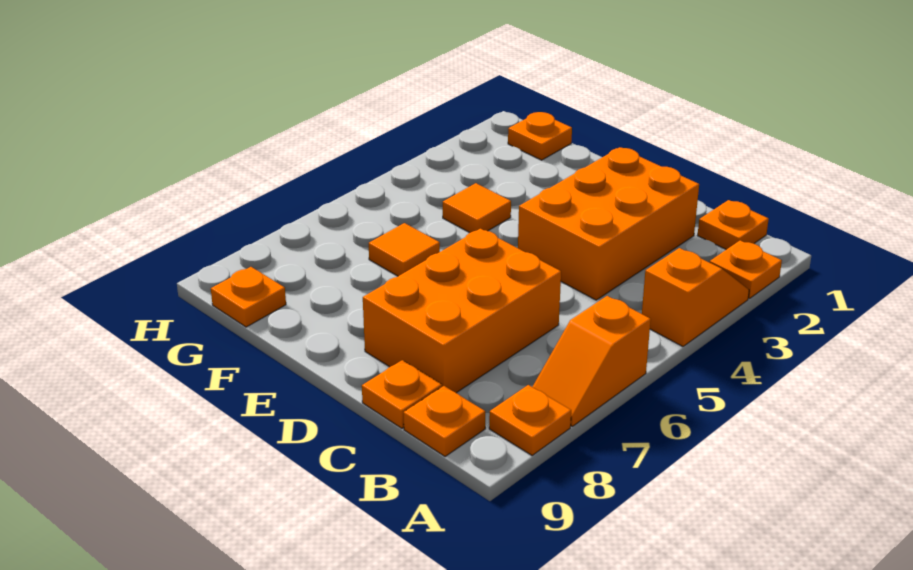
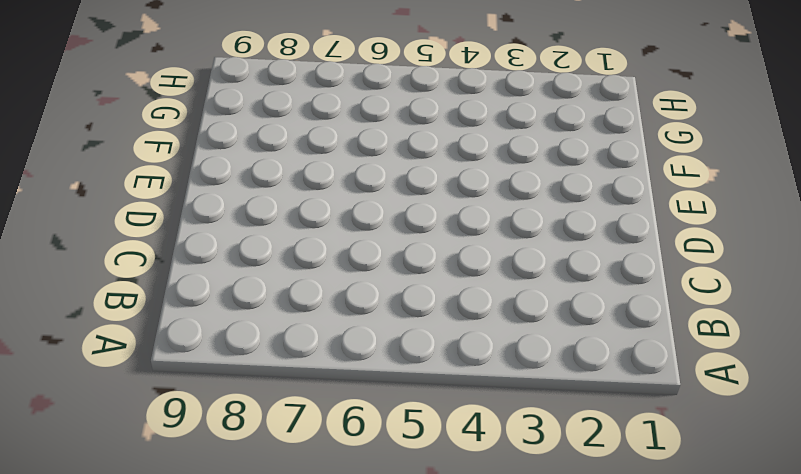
none -> orange plate A2 level 1
none -> orange slope A3:A4 level 1 top 4
none -> orange slope A6:A7 level 1 top 6

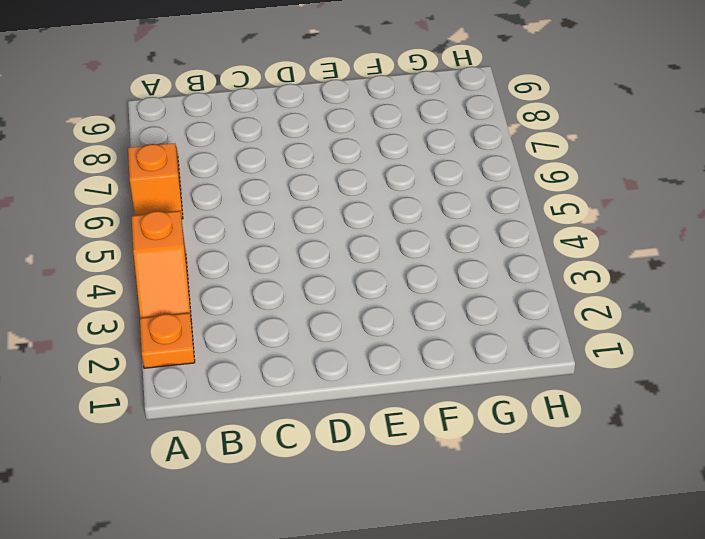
none -> orange plate A8 level 1
none -> orange plate B1 level 1
none -> orange plate B9 level 1

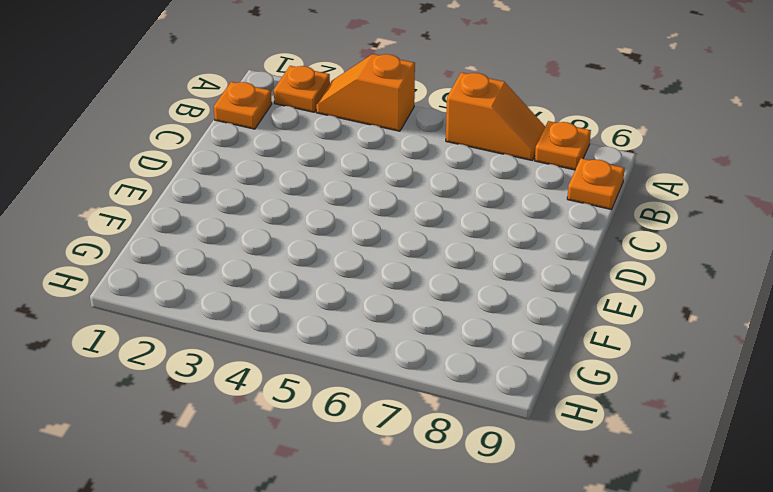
none -> orange brick C2:D4 level 1
none -> orange brick C6:D8 level 1
none -> orange plate C9 level 1

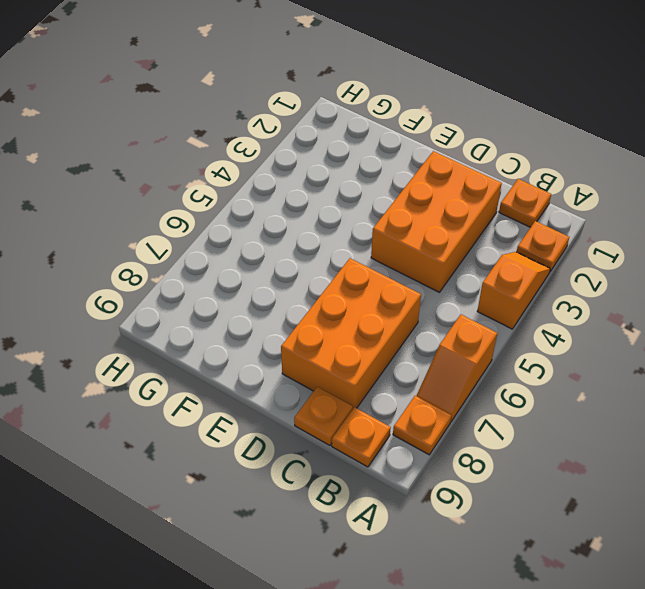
none -> orange tile F4 level 1
none -> orange tile F6 level 1
none -> orange plate G1 level 1

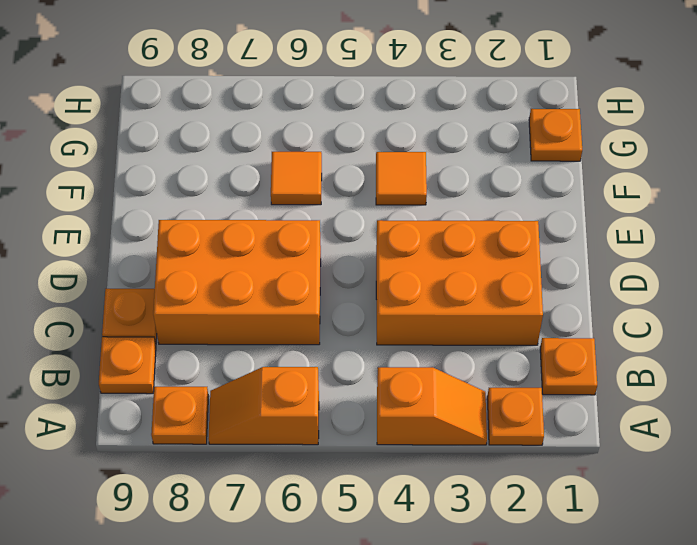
none -> orange plate G9 level 1

